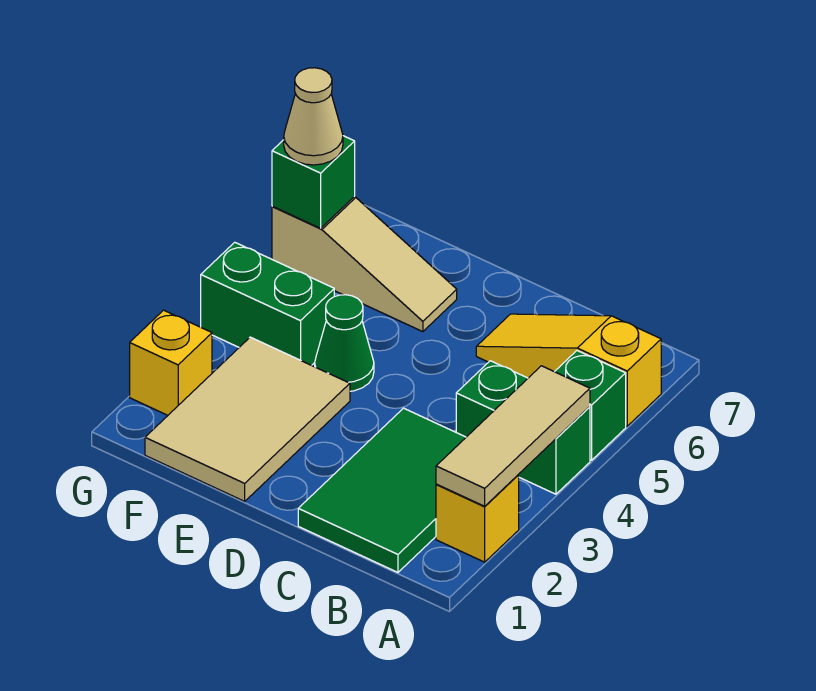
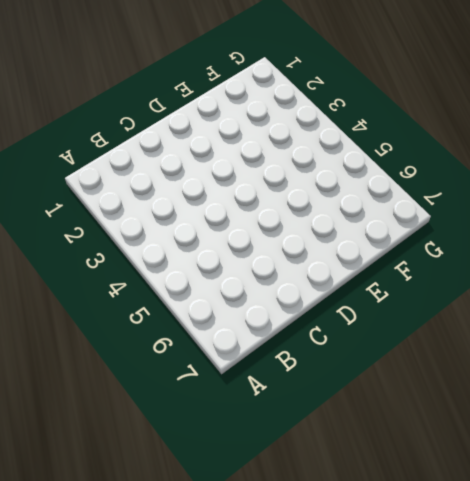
none -> yellow brick A2 level 1
none -> green brick A4:B4 level 1
none -> green brick A5 level 1

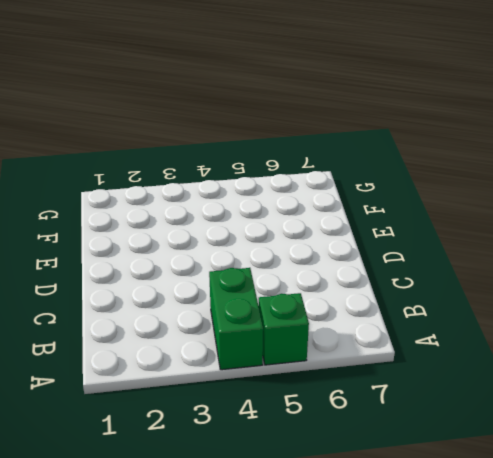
none -> yellow brick A2 level 1
none -> yellow slope A6:C6 level 1 top A
none -> green tile B1:C3 level 1

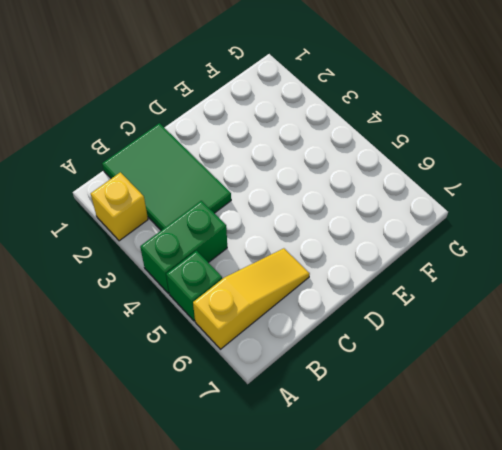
none -> tan tile E1:F3 level 1
none -> green cone E4 level 1
none -> tan slope E6:G6 level 1 top G

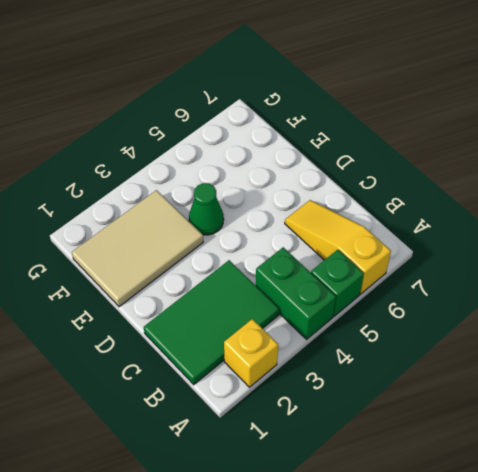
none -> tan slope E6:G6 level 1 top G
none -> green brick F4:G4 level 1
none -> yellow brick G2 level 1

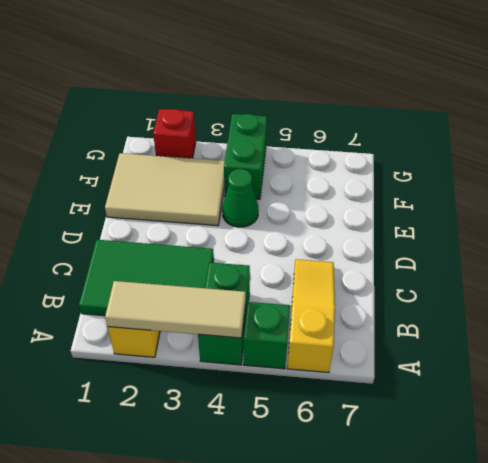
red brick G2 level 1 -> yellow brick G2 level 1
none -> tan slope E6:G6 level 1 top G
none -> green brick G6 level 2
none -> tan cone G6 level 3

